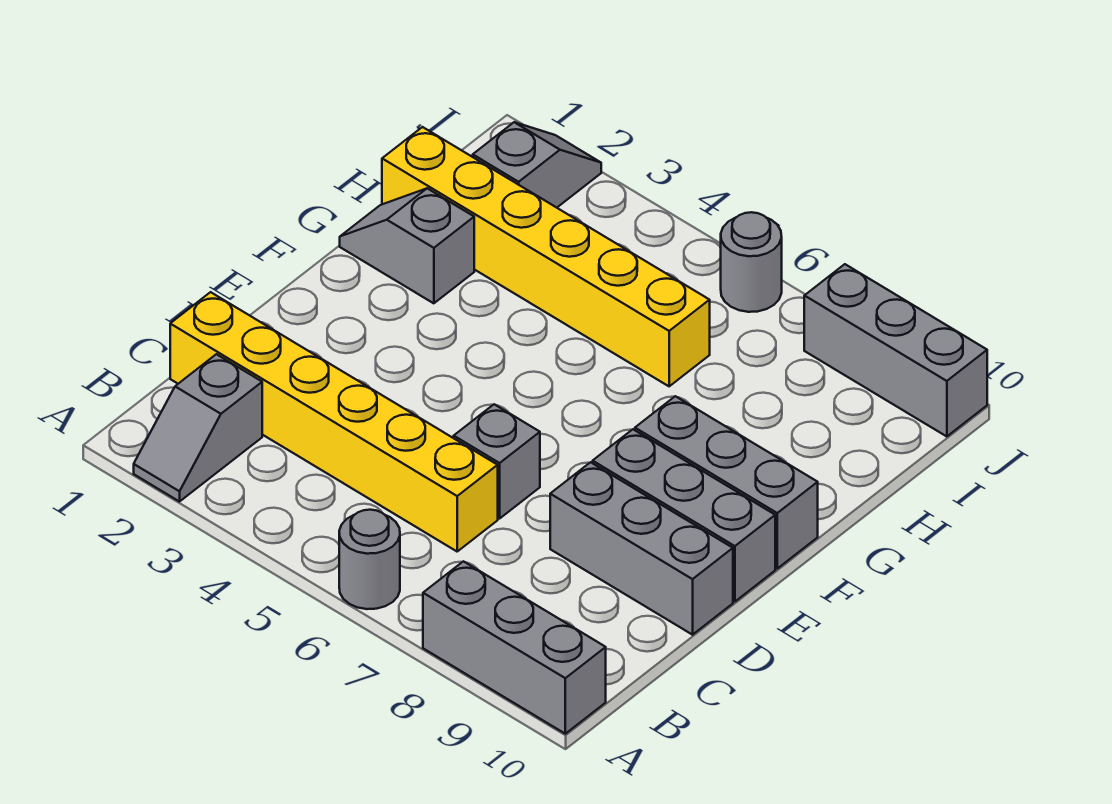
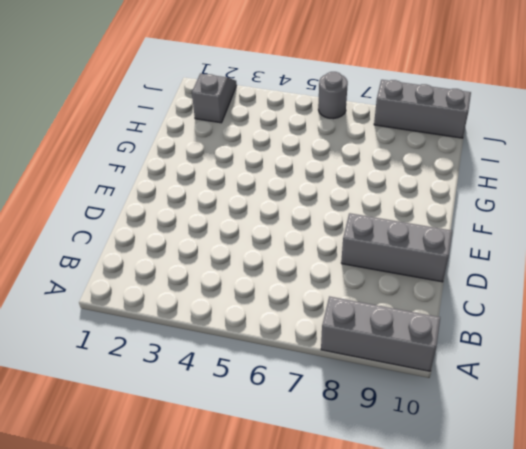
none -> grey slope A2:B2 level 1 top B
none -> grey round brick A6 level 1
none -> yellow brick C1:C6 level 1

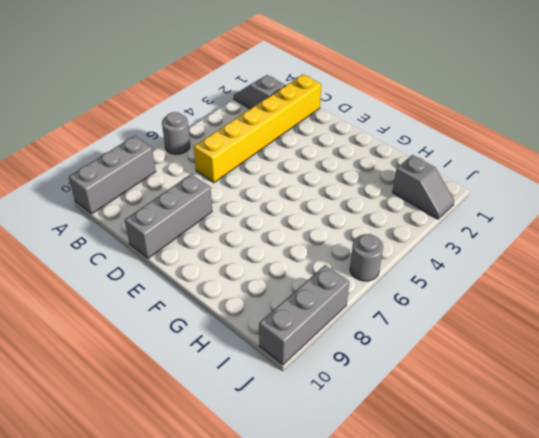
none -> grey brick D6 level 1
none -> grey brick E8:E10 level 1
none -> grey brick F8:F10 level 1

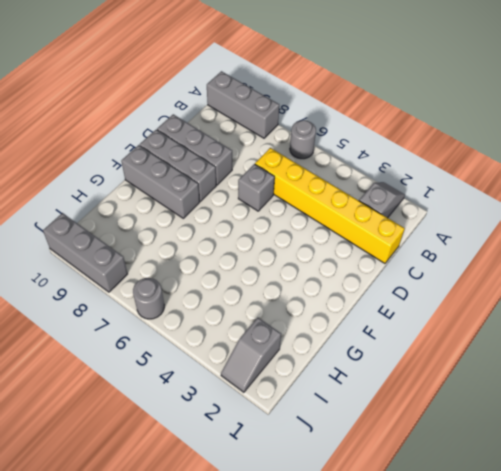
none -> grey slope G1:G2 level 1 top 2
none -> yellow brick H1:H6 level 1

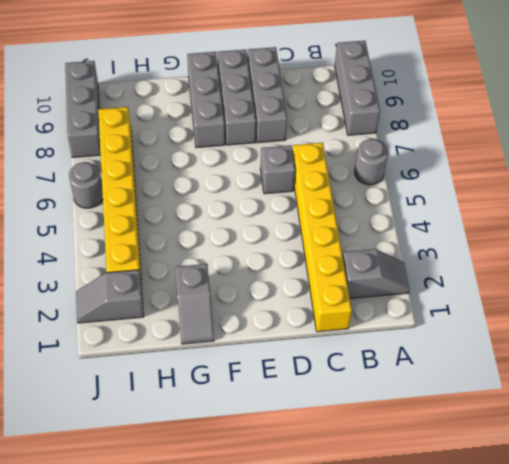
yellow brick I3:I8 level 1 -> yellow brick H1:H6 level 1

